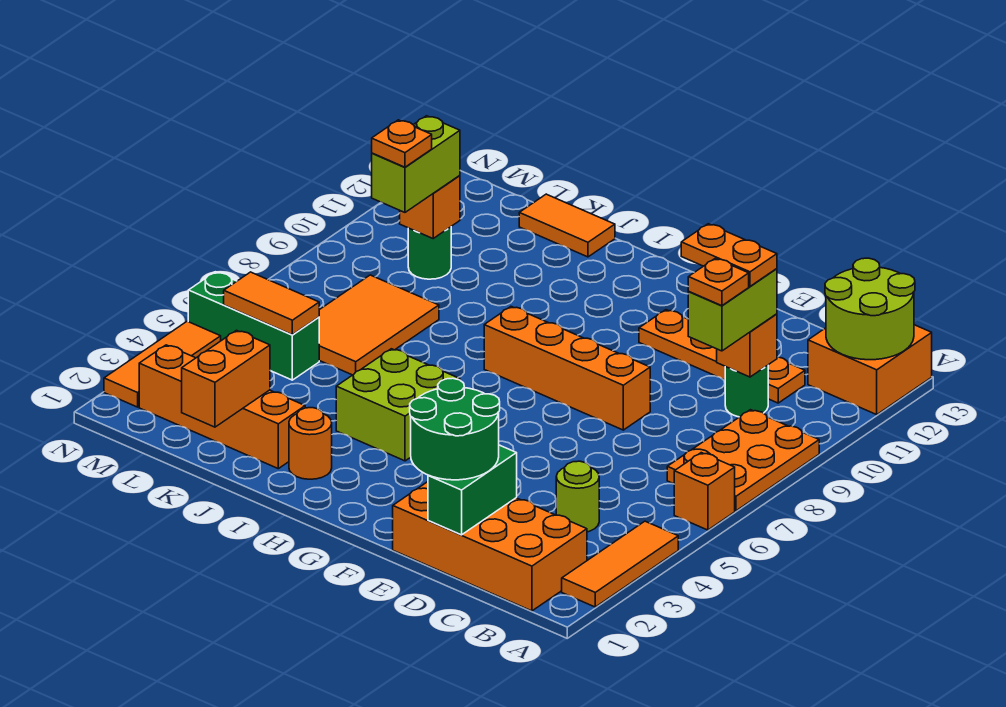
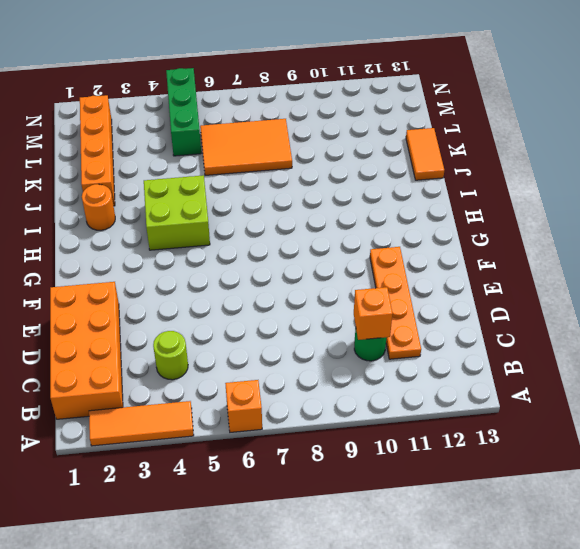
none -> orange plate A7:B9 level 1
none -> orange brick A12:B13 level 1
none -> orange brick E8:H8 level 1

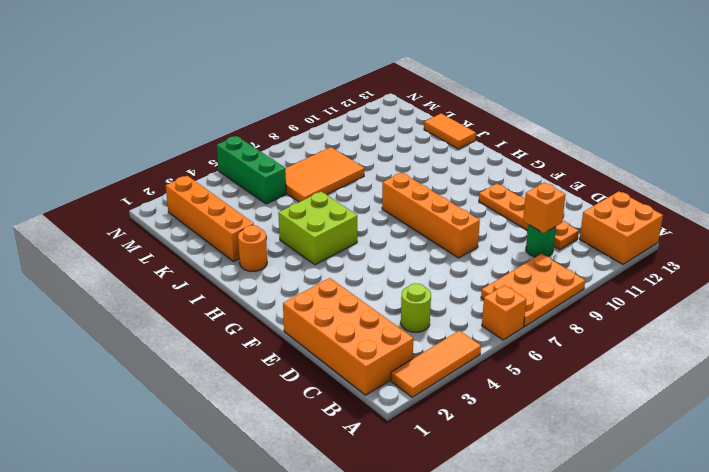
none -> green round brick L10 level 1
none -> orange tile N2:N4 level 1
none -> lime round brick A12:B13 level 2

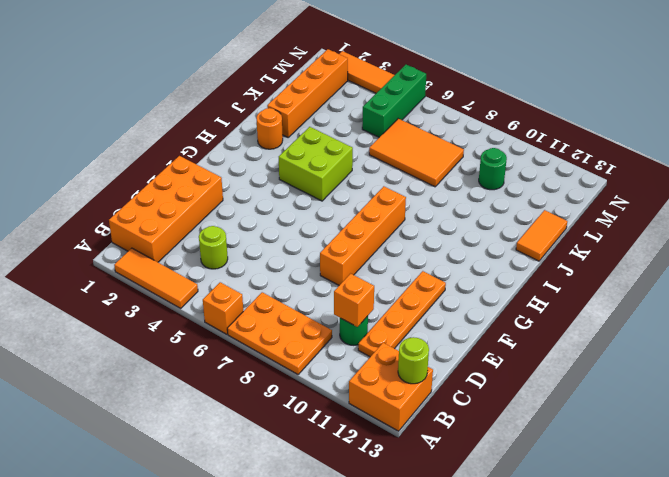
lime round brick B13 level 2 -> lime round brick A12:B13 level 2
none -> green brick D1:D2 level 2
none -> orange brick K1:K2 level 2
none -> orange tile L5:M5 level 2

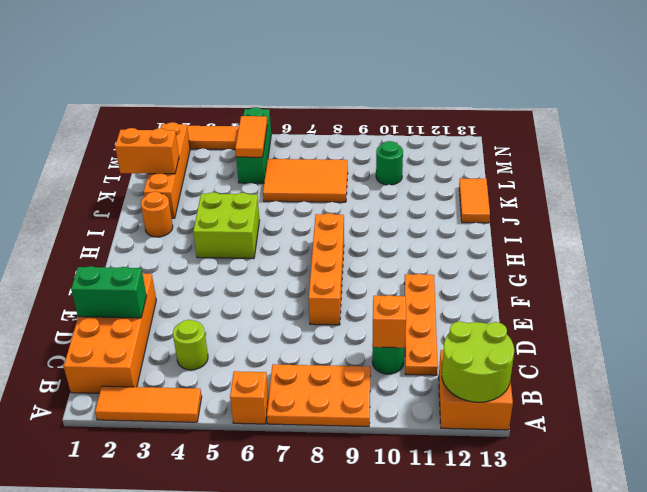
none -> orange brick L10 level 2
none -> lime brick C9:C10 level 3
none -> green round brick D1:E2 level 3

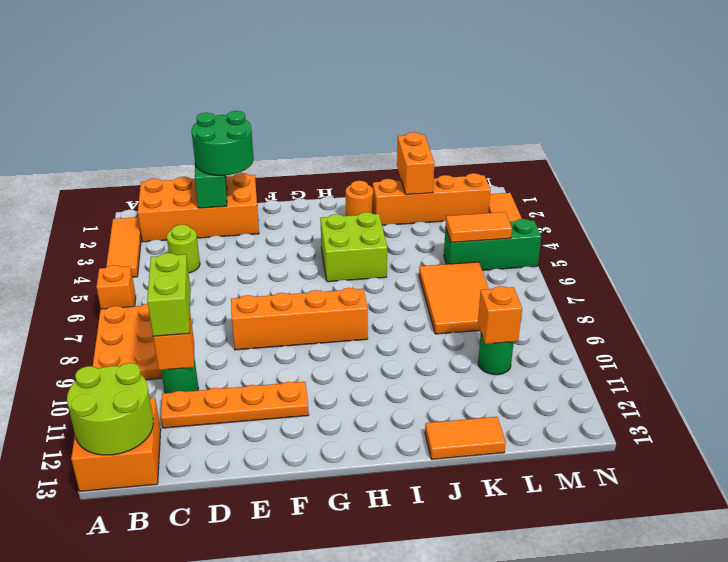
none -> lime brick L9:L10 level 3
none -> orange plate C9 level 4
none -> orange plate C10:D10 level 4

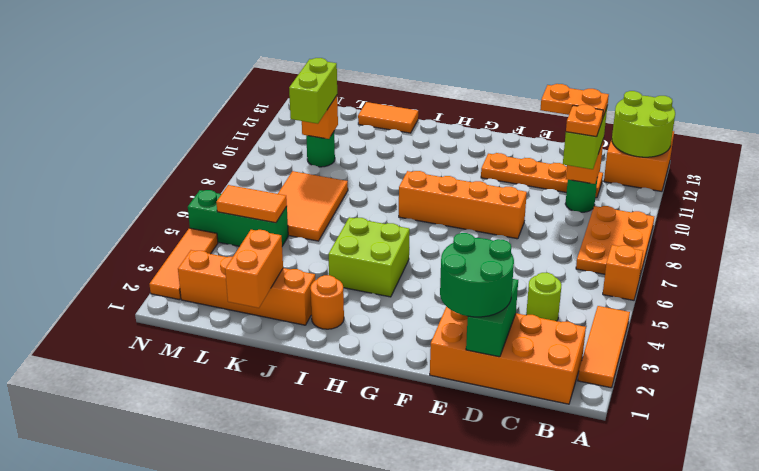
none -> orange plate L9 level 4

